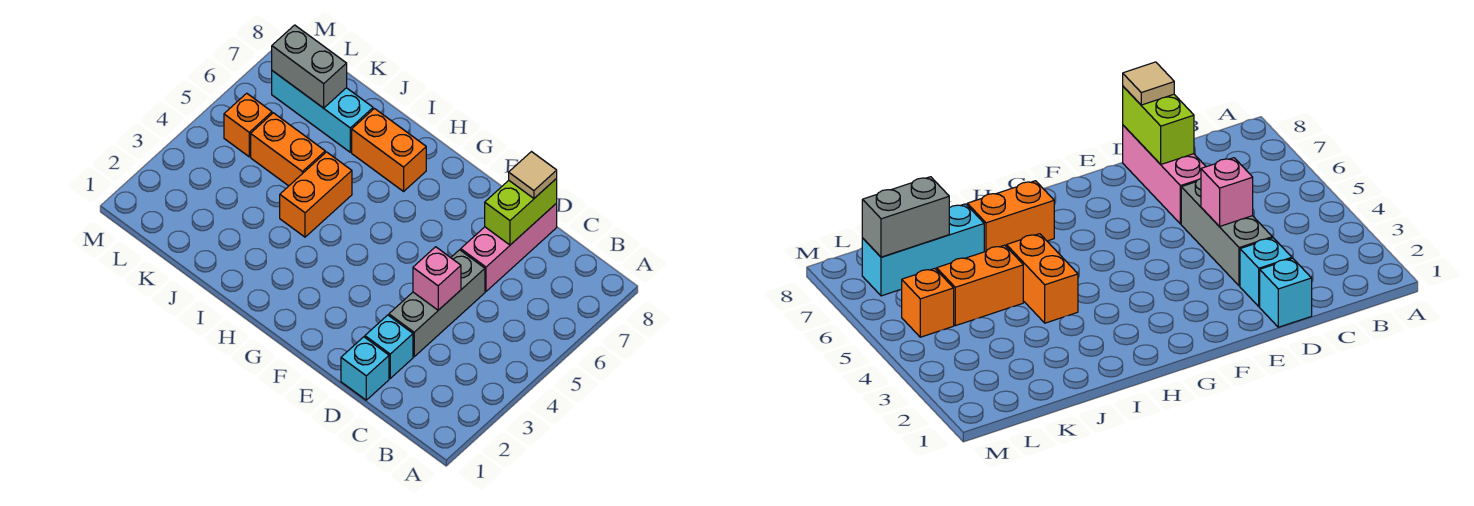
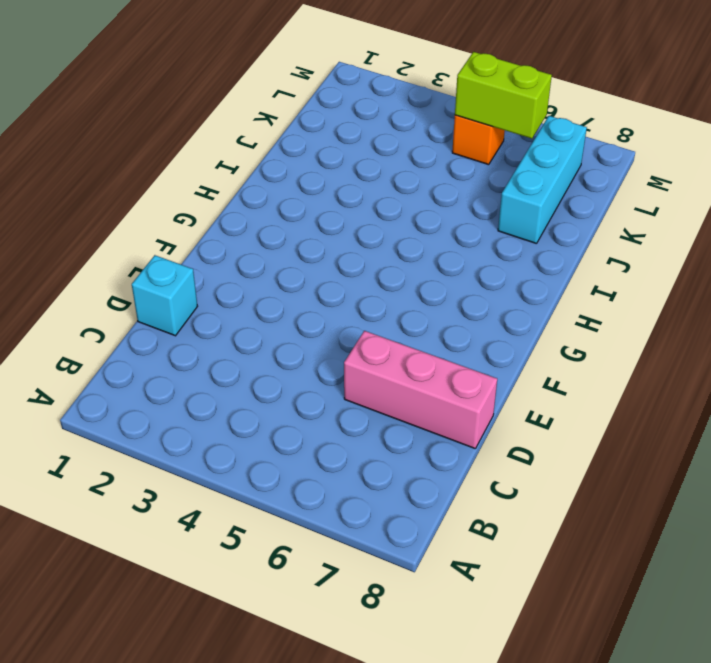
lime brick L5:L6 level 2 -> lime brick D7:D8 level 2
none -> cyan brick D2 level 1
none -> grey brick D3:D5 level 1
none -> orange brick H7:I7 level 1

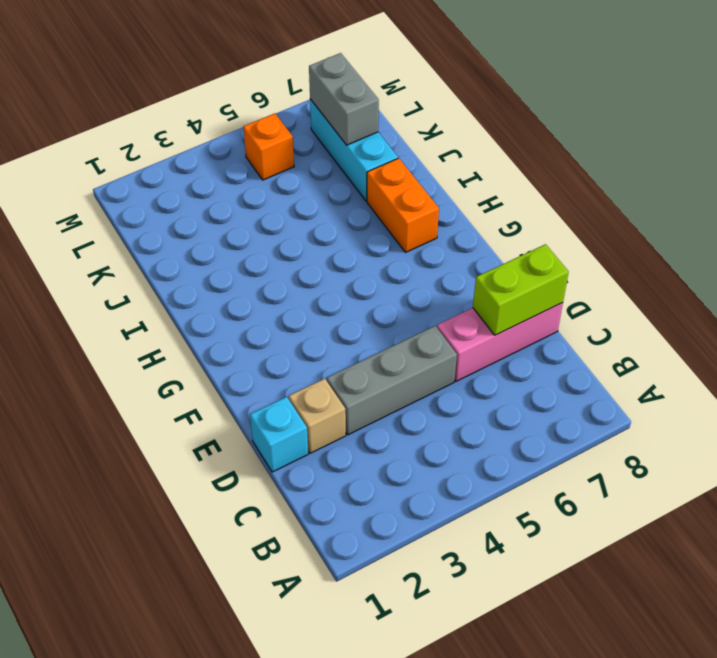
tan brick D2 level 1 -> cyan brick D2 level 1
none -> orange brick I4:I5 level 1
none -> orange brick J5:K5 level 1
none -> pink brick D4 level 2

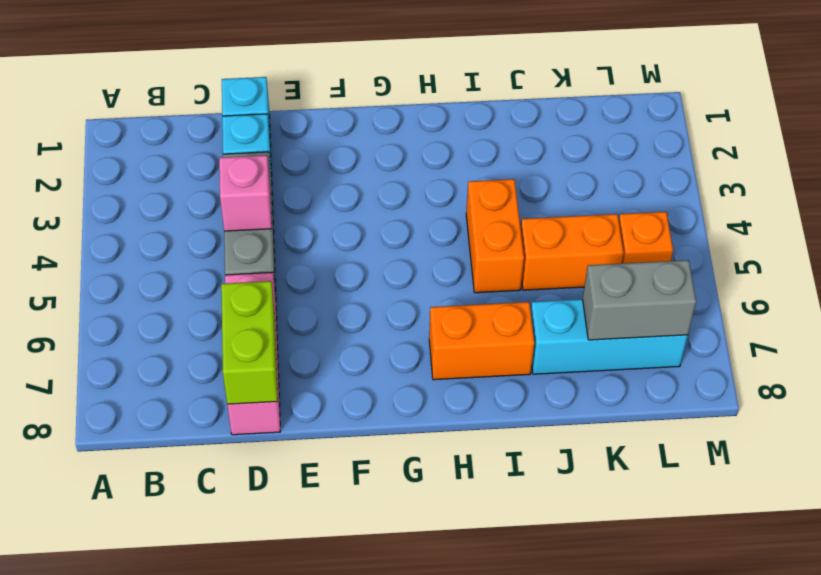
none -> tan tile D8 level 3

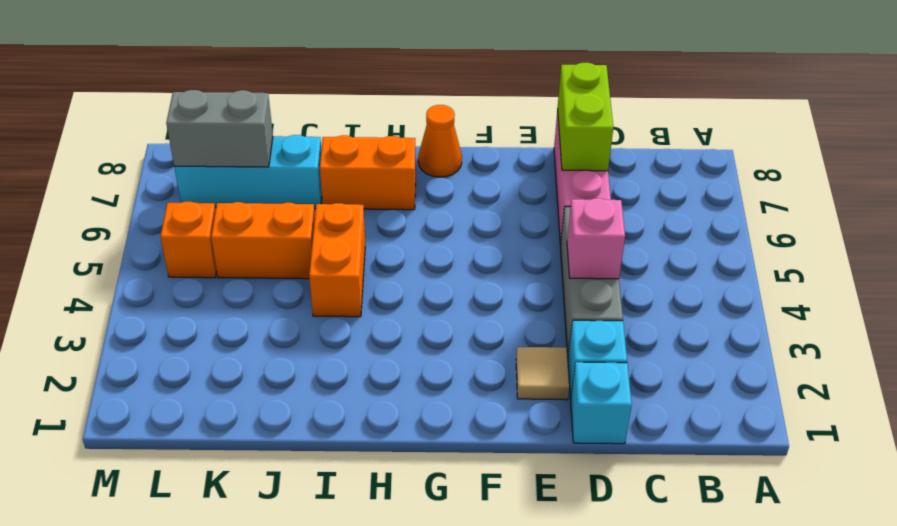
tan tile E2 level 1 -> tan tile D8 level 3
orange cone G8 level 1 -> none

